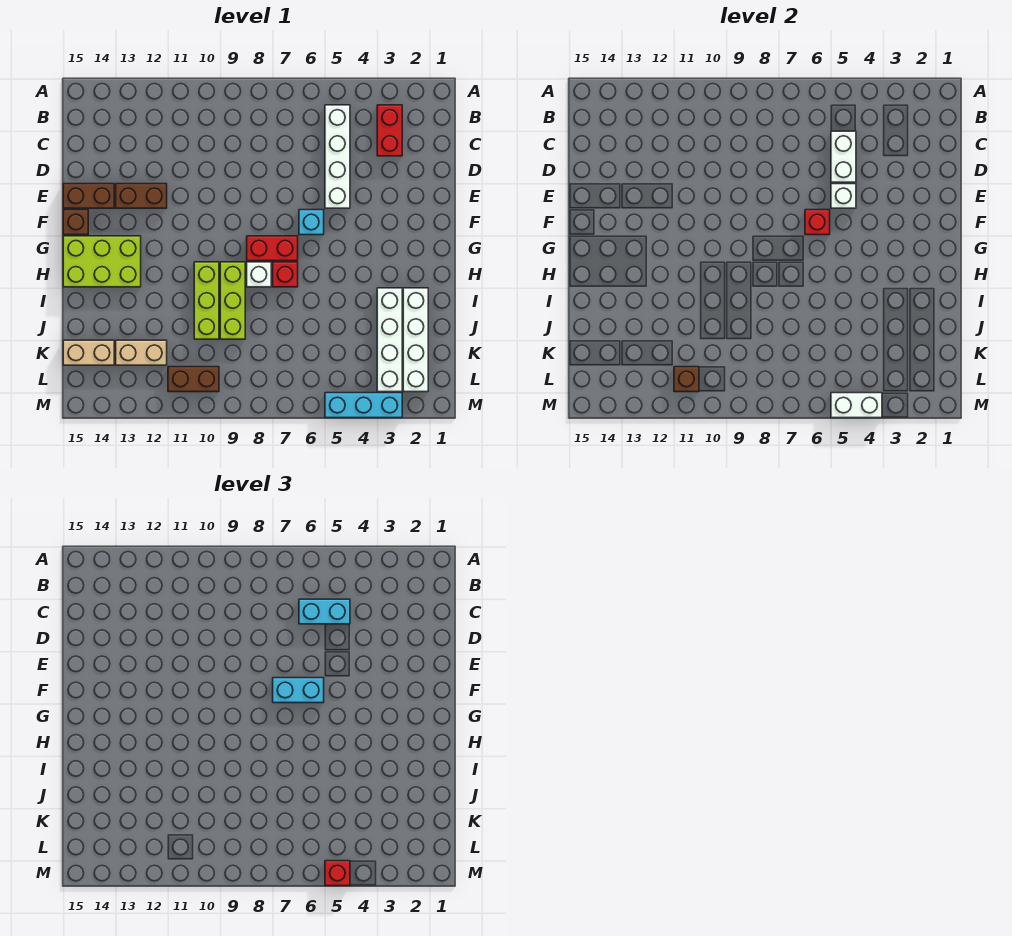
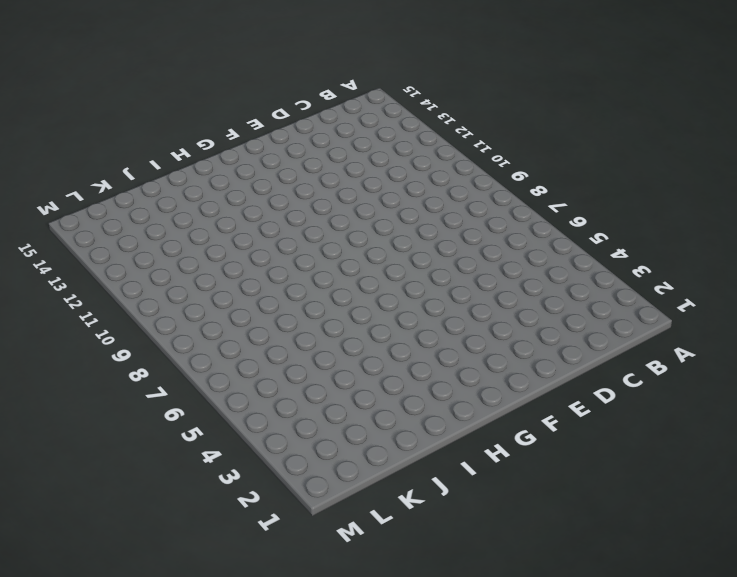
none -> red brick B3:C3 level 1
none -> white brick B5:E5 level 1
none -> brown brick E12:E13 level 1

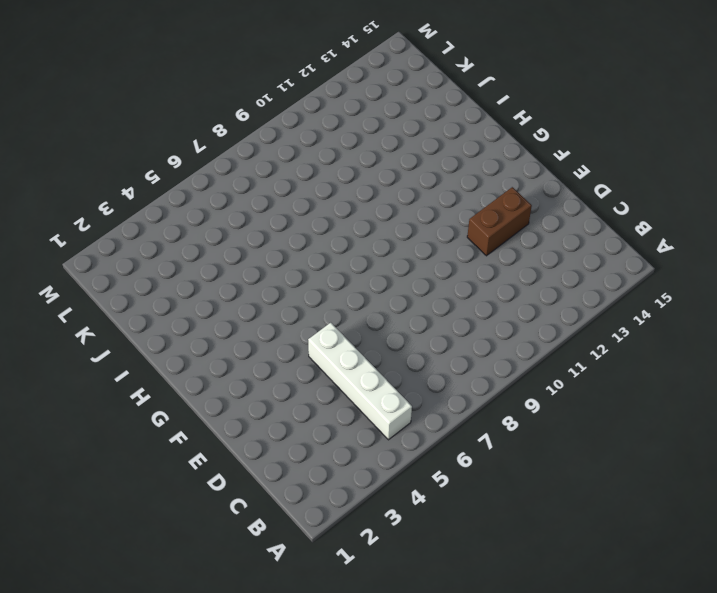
none -> red brick B3:C3 level 1
none -> brown brick E14:E15 level 1
none -> cyan brick F6 level 1

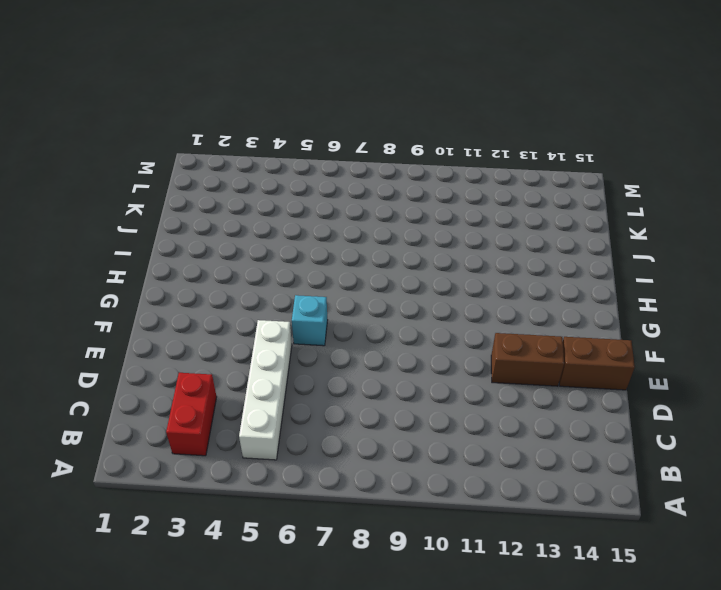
none -> brown brick F15 level 1
none -> red brick G7:G8 level 1
none -> lime brick G13:H15 level 1

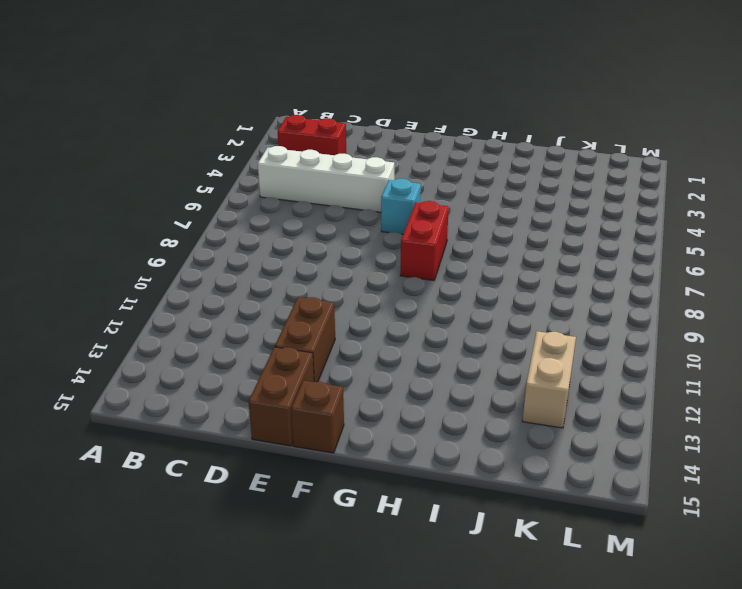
none -> lime brick G13:H15 level 1
none -> red brick H7 level 1
none -> white brick H8 level 1

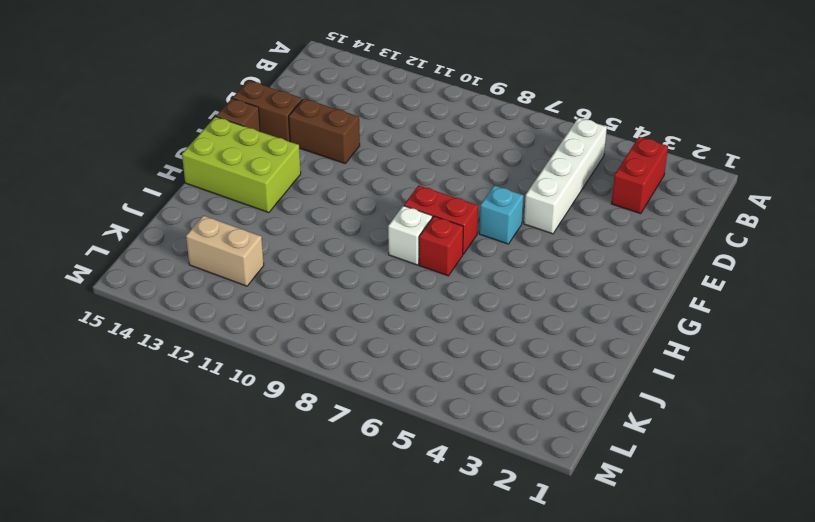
none -> lime brick H9:J9 level 1
none -> lime brick H10:J10 level 1
none -> white brick I2:L2 level 1

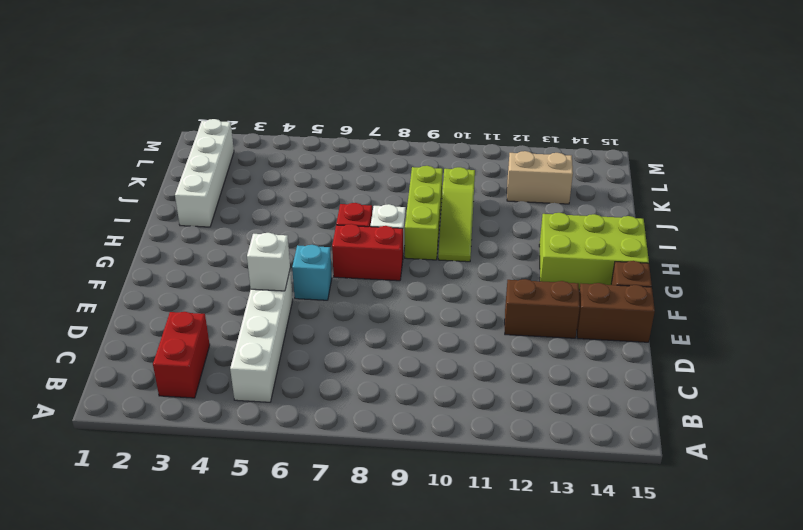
lime slope H10:J10 level 1 top J -> lime brick H10:J10 level 1
none -> white brick I3:L3 level 1
none -> tan brick K14:K15 level 1
none -> brown brick L10:L11 level 1

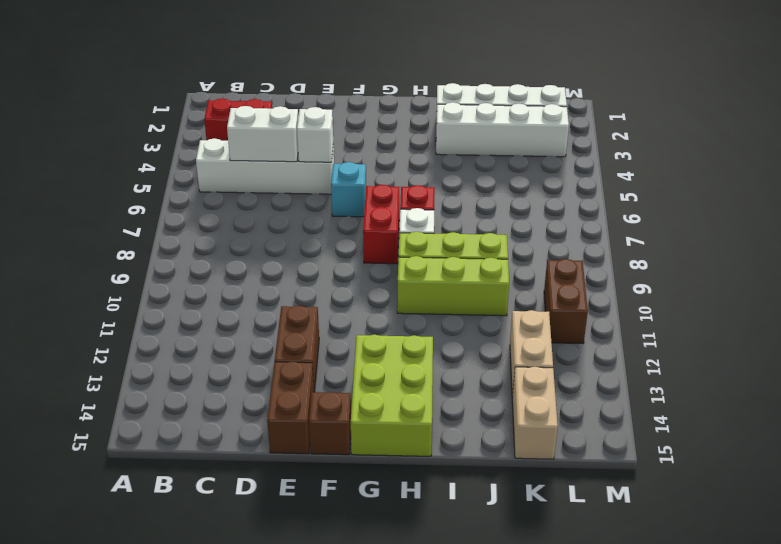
none -> cyan brick M3:M5 level 1
none -> red brick F6 level 2
none -> brown brick L11 level 2

